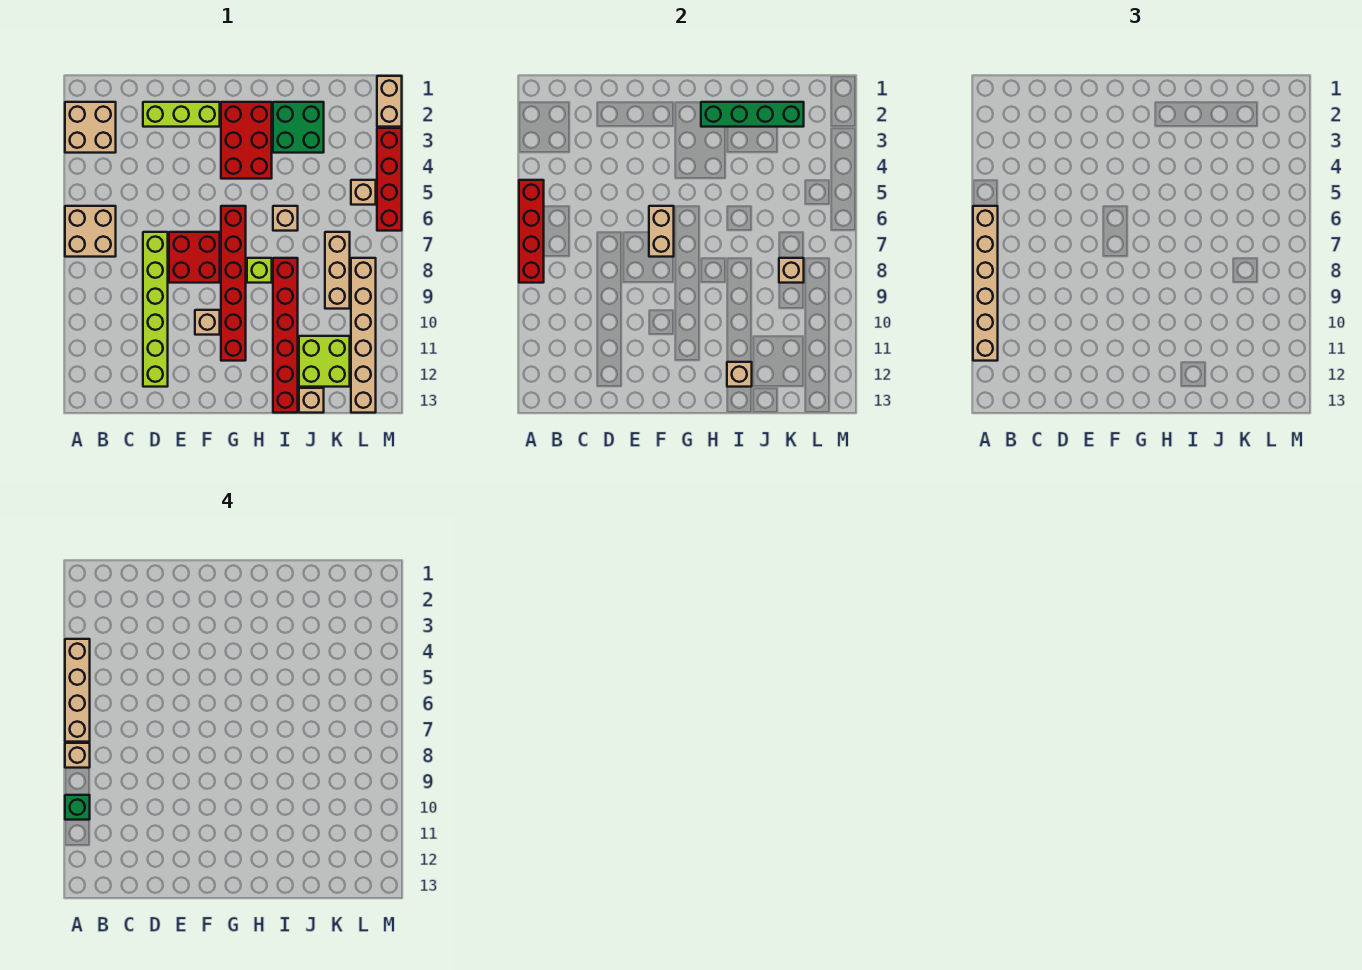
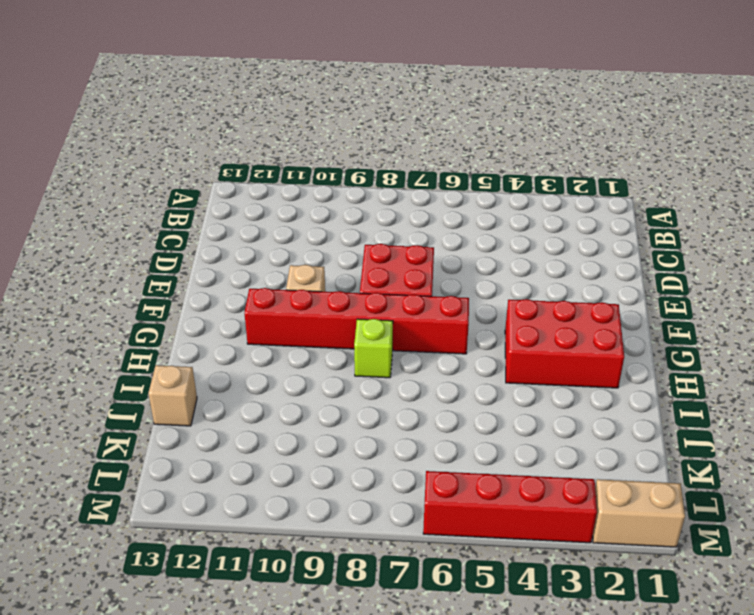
none -> tan brick A2:B3 level 1
none -> tan brick A6:B7 level 1
none -> lime brick D2:F2 level 1

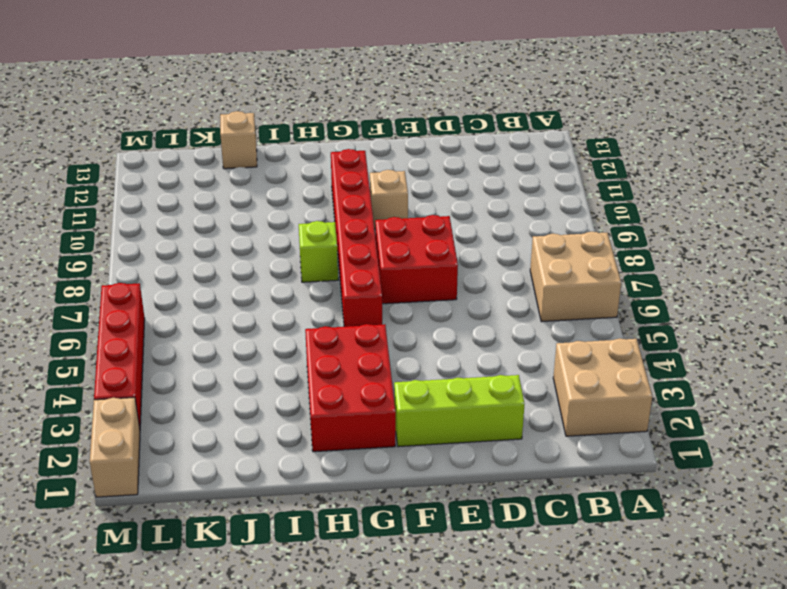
none -> lime brick D7:D12 level 1
none -> green brick I2:J3 level 1
none -> tan brick I6 level 1

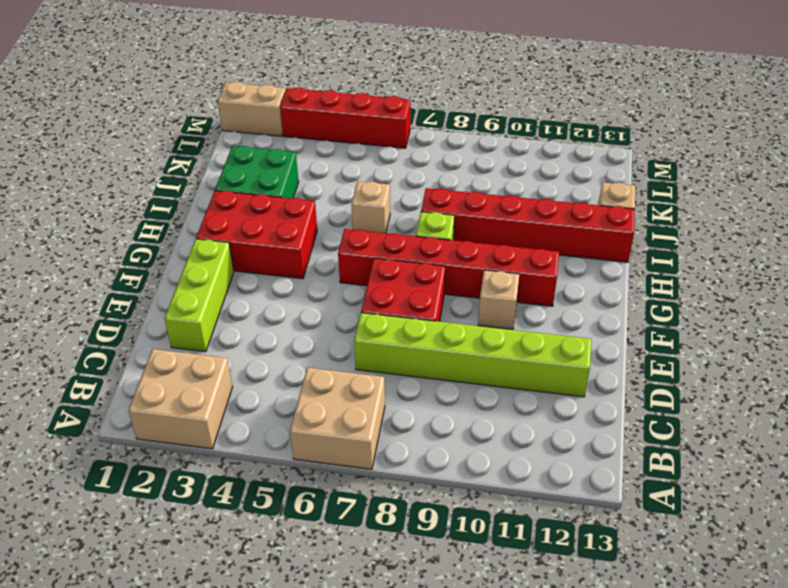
none -> lime brick J11:K12 level 1
none -> tan brick K7:K9 level 1
none -> tan brick L5 level 1

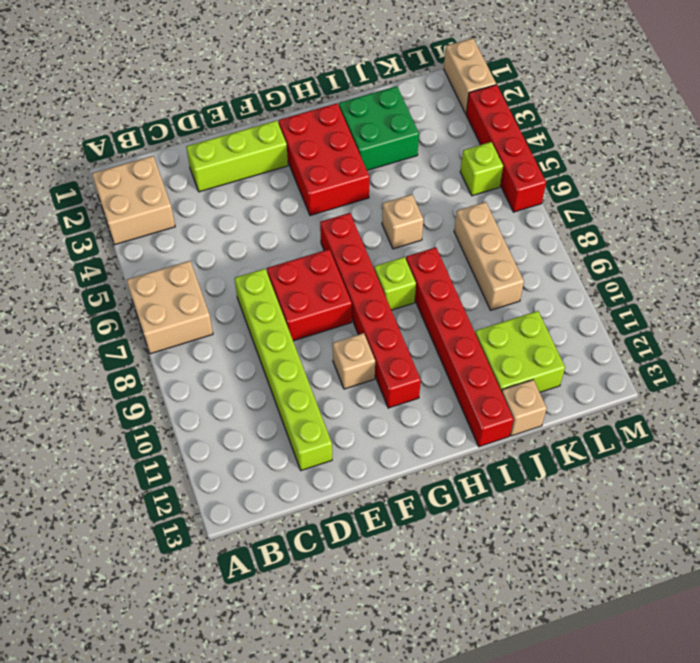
lime brick L5 level 1 -> tan brick L5 level 1
none -> tan brick L8:L13 level 1
none -> red brick A5:A8 level 2
none -> tan brick F6:F7 level 2

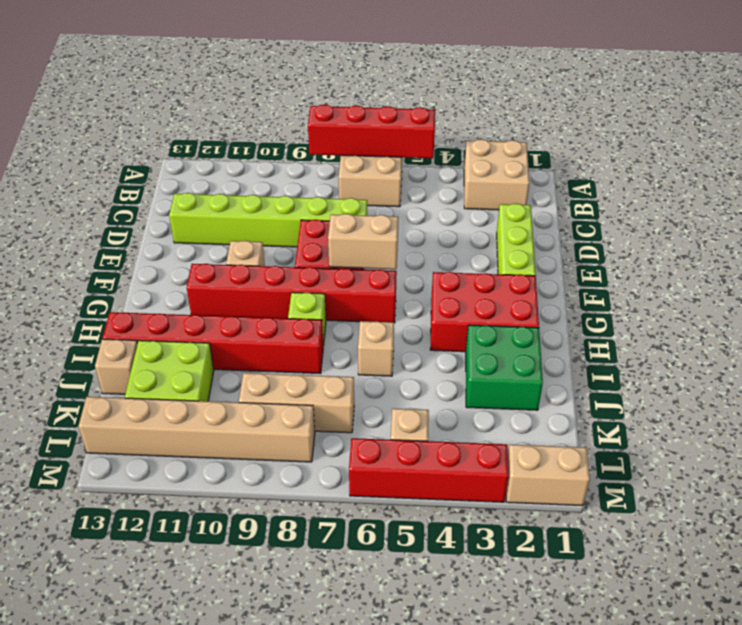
none -> green brick H2:K2 level 2
none -> tan brick I12 level 2
none -> tan brick K8 level 2

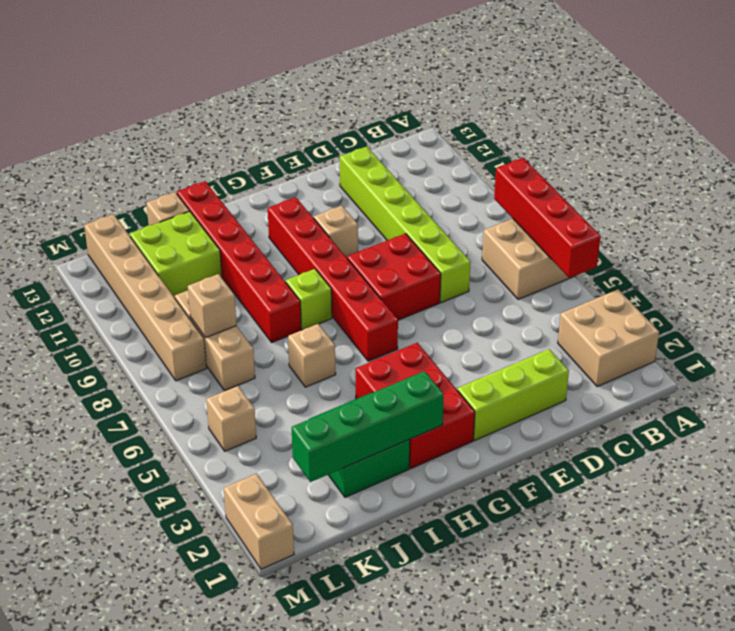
none -> red brick M3:M6 level 1
none -> tan brick F6:F7 level 2
none -> tan brick I12 level 2

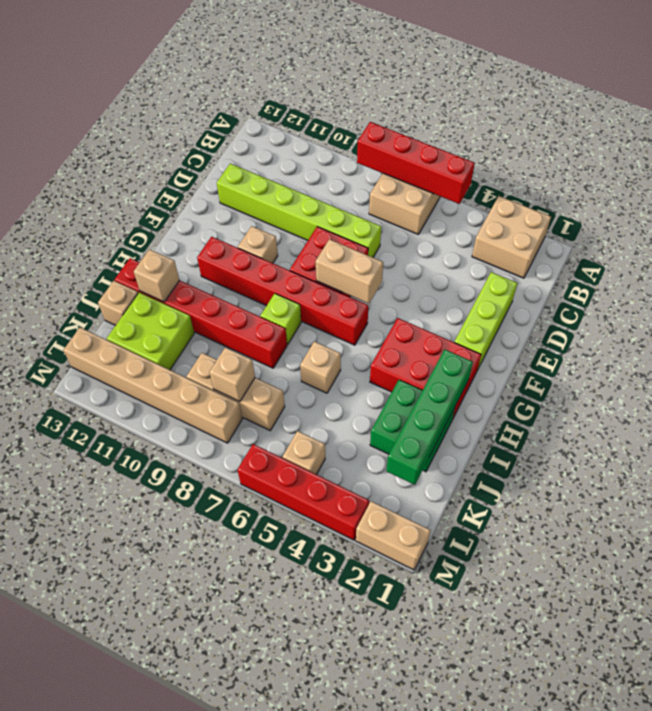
none -> tan brick A6:A11 level 3
none -> tan brick A4:A7 level 4
none -> tan brick A8 level 4

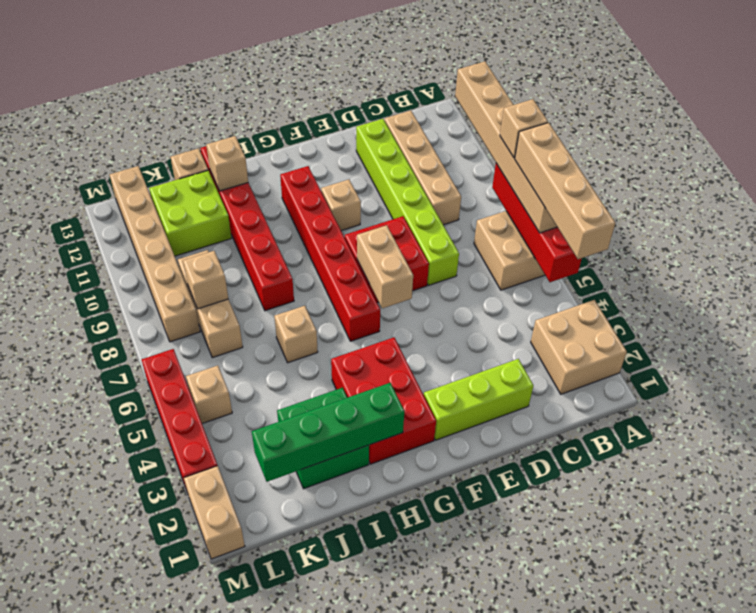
tan brick C9:C12 level 1 -> none
none -> lime brick H8 level 1
none -> green brick A10 level 4

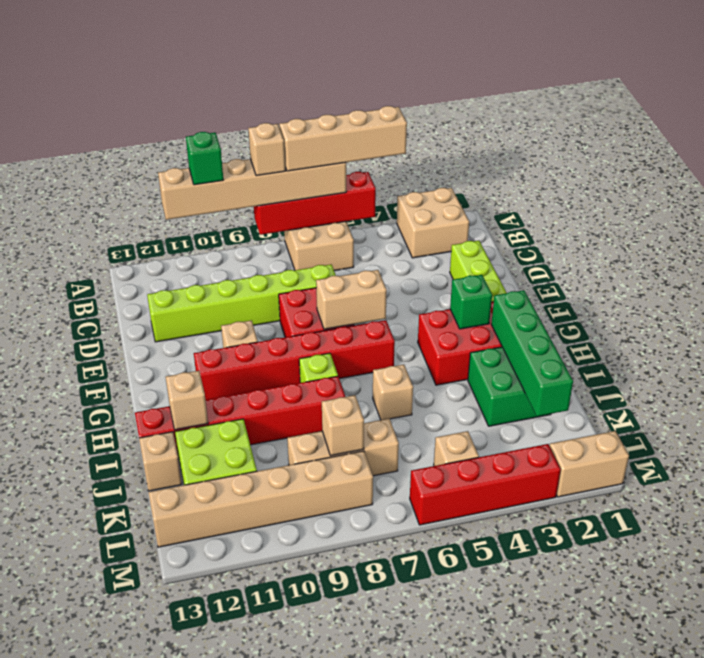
green brick G3 level 2 -> none

